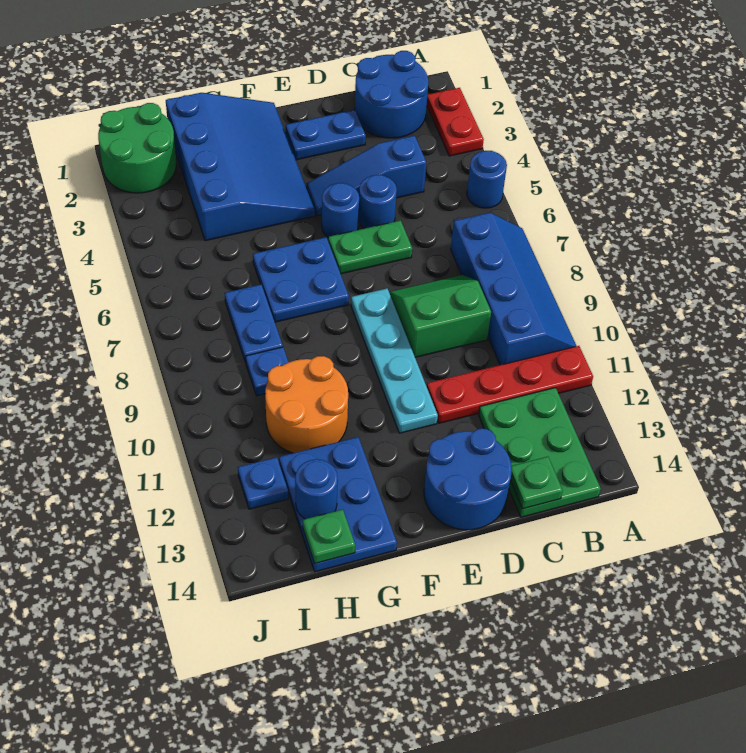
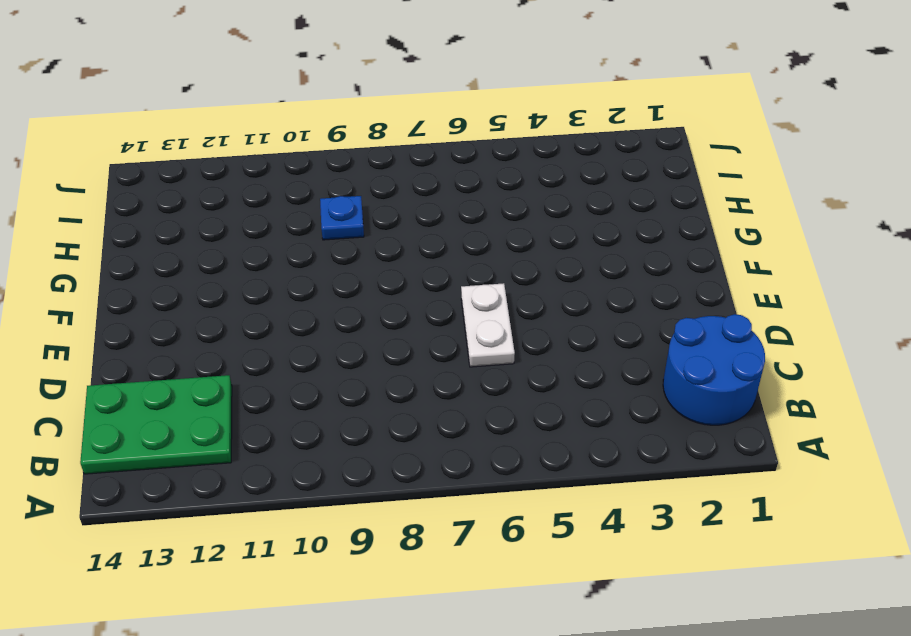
white plate D6:E6 level 1 -> green plate D6:E6 level 1
none -> red plate A2:A3 level 1
none -> blue round brick A5 level 1
none -> blue slope A7:B10 level 1 top B

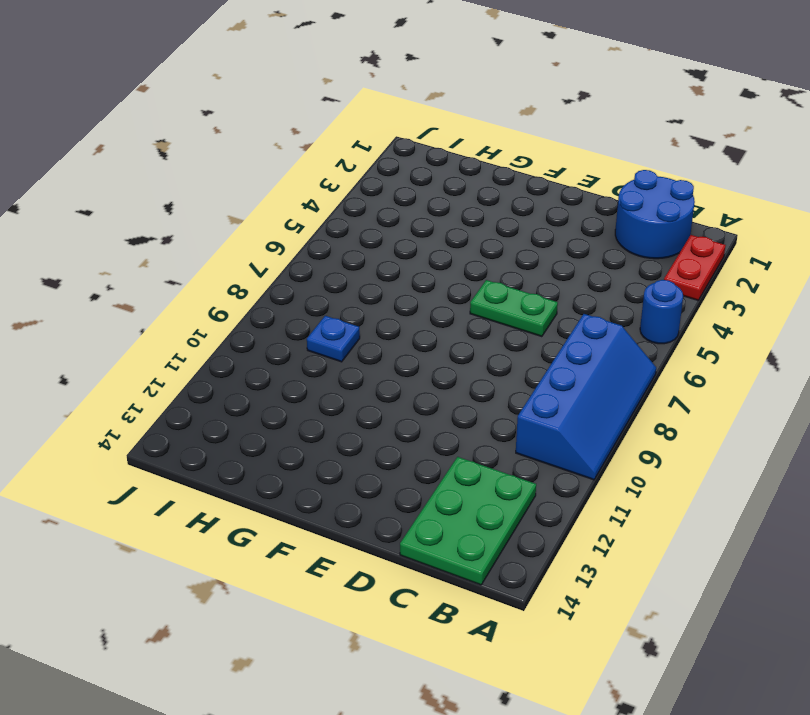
none -> red plate A11:D11 level 1
none -> blue slope C4:E4 level 1 top C
none -> green slope C8:D9 level 1 top 9

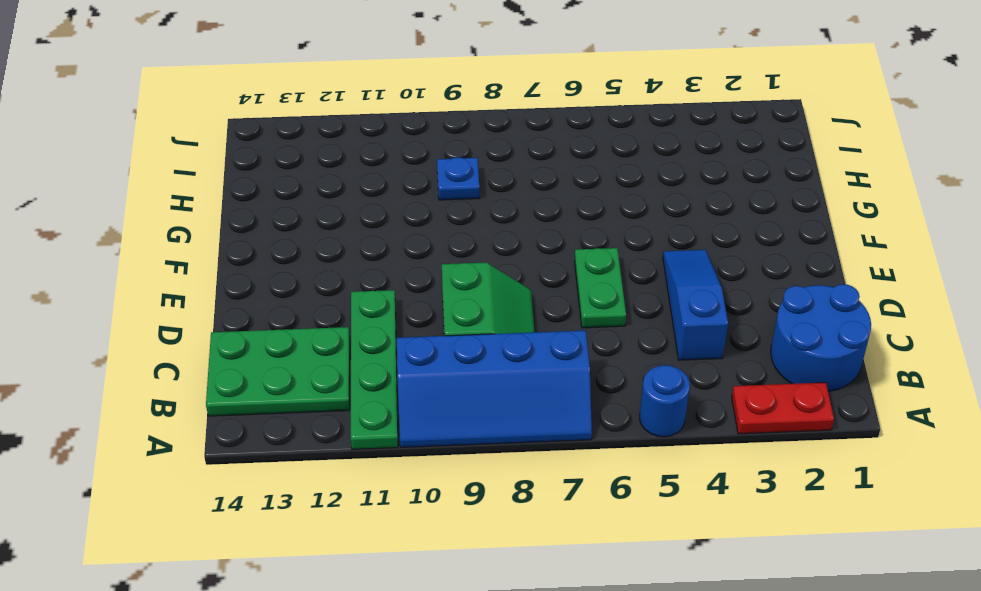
green plate A11:D11 level 1 -> red plate A11:D11 level 1
none -> blue plate D2:E2 level 1
none -> blue round brick D5 level 1
none -> blue round brick D13:E14 level 1

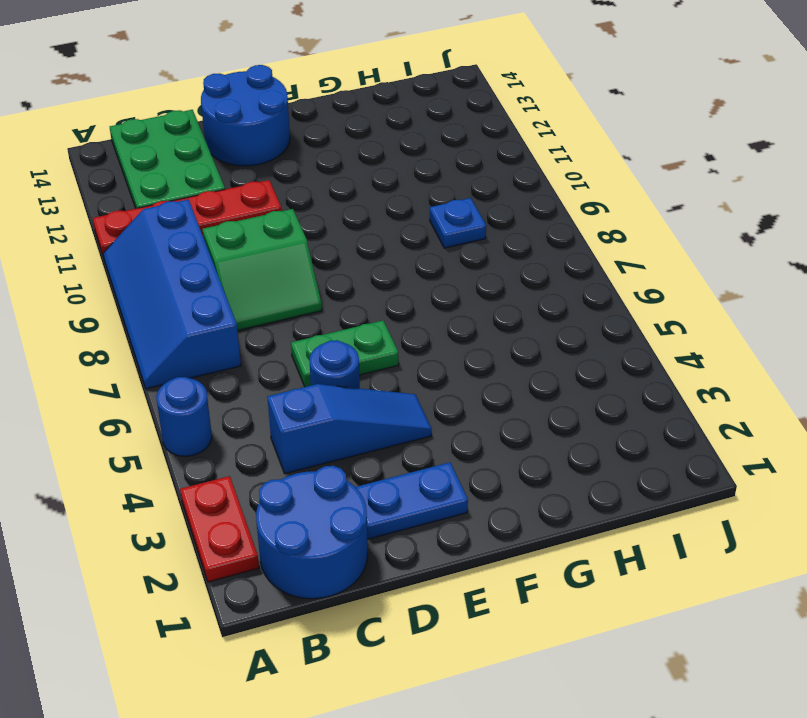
none -> blue round brick E5 level 1
none -> cyan plate E8:E11 level 1
none -> blue slope F1:H4 level 1 top H

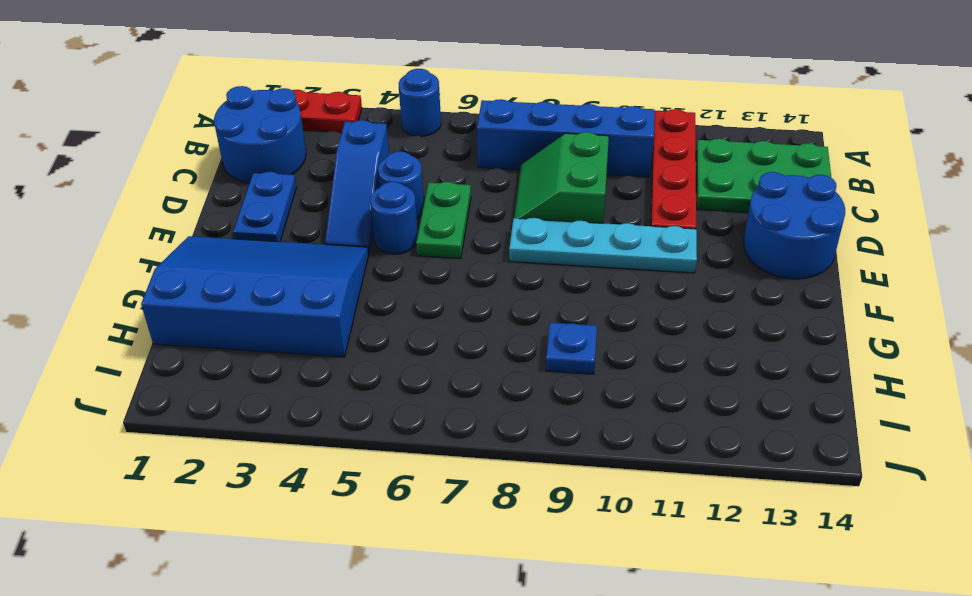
none -> blue plate F6:G7 level 1
none -> orange round brick G10:H11 level 1
none -> blue plate G12:H14 level 1

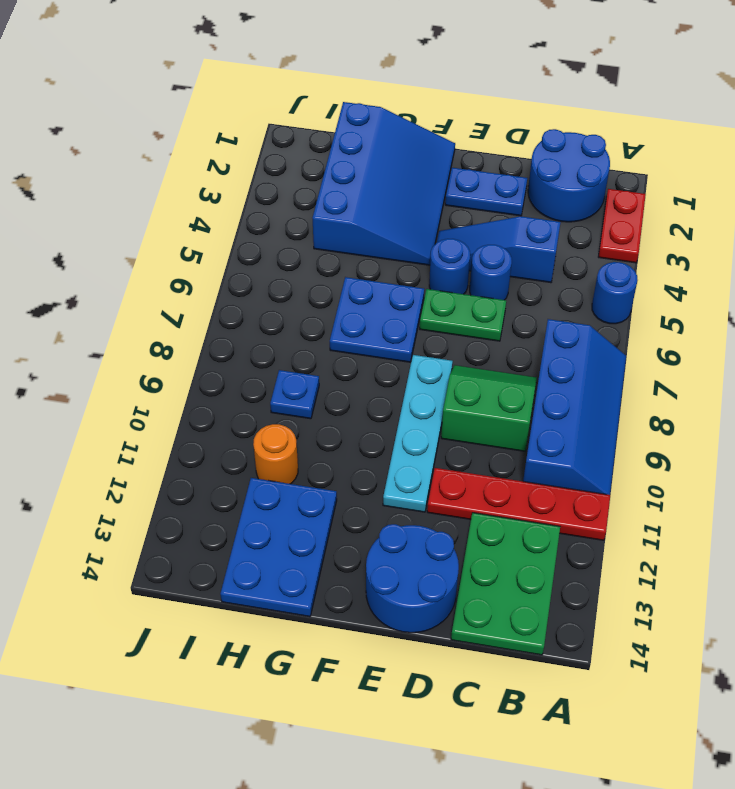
orange round brick H11 level 1 -> orange round brick G10:H11 level 1
none -> blue plate H7:H8 level 1
none -> green round brick I1:J2 level 1
none -> blue plate I12 level 1

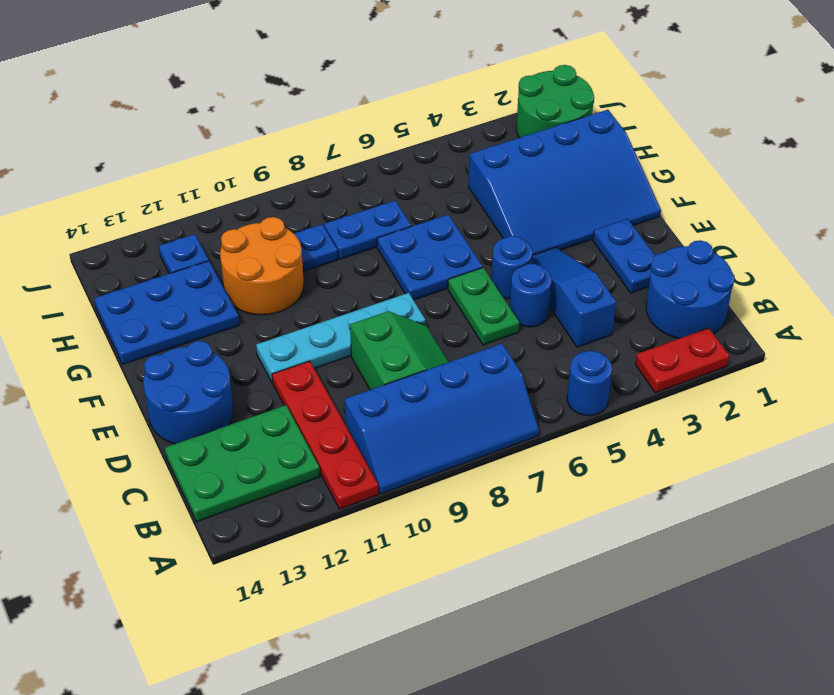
none -> green plate C14 level 2
none -> blue round brick H13 level 2
none -> green plate H14 level 2

